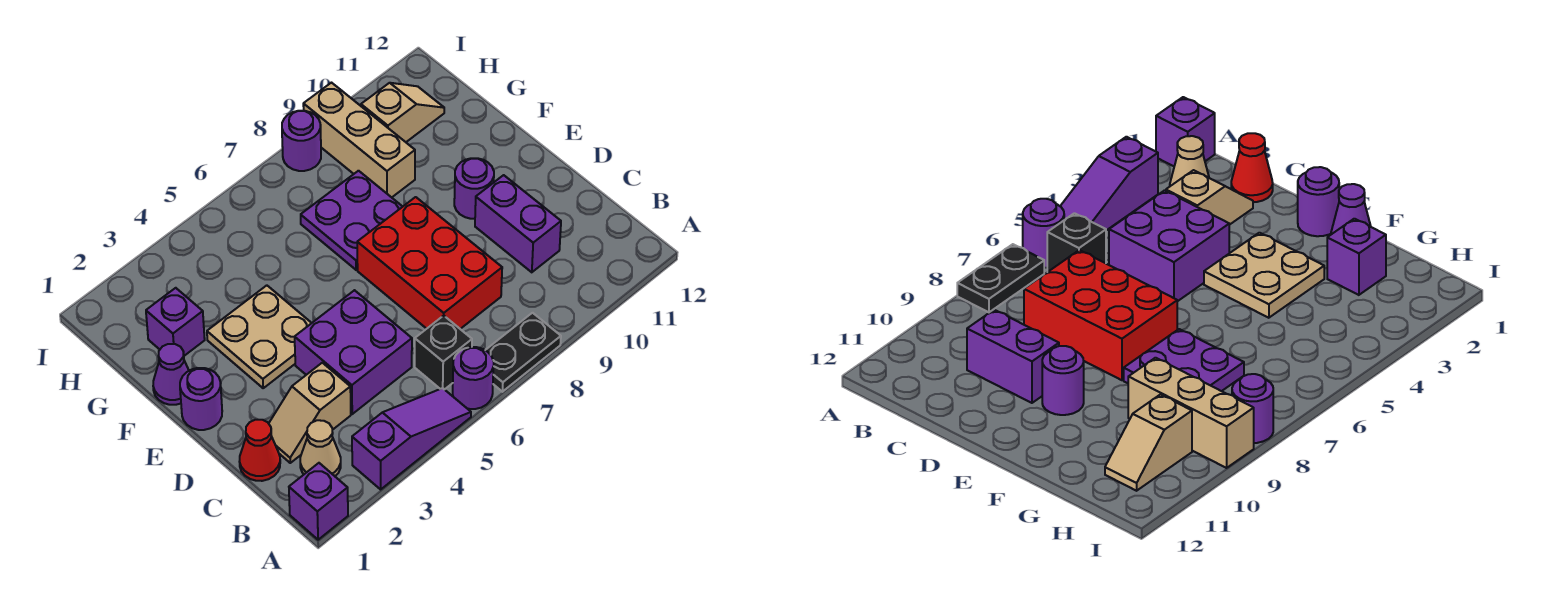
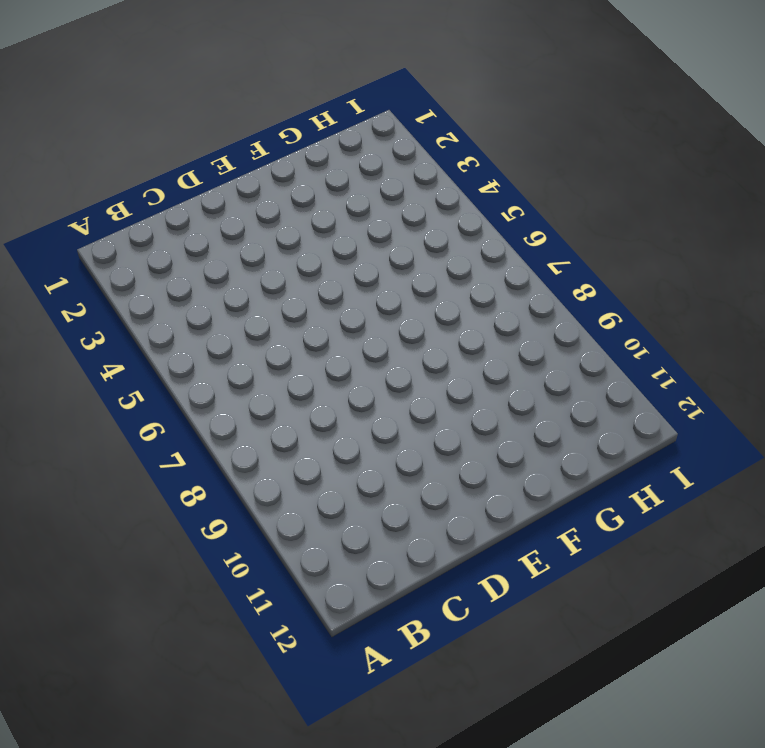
none -> purple brick A1 level 1
none -> purple slope A3:A5 level 1 top 3
none -> purple round brick A6 level 1

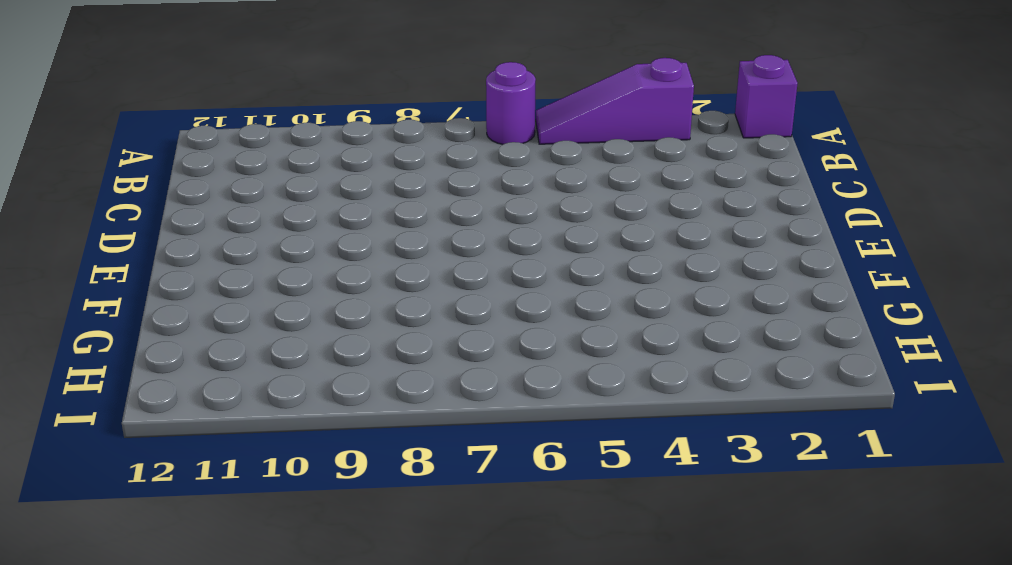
none -> black plate A7:A8 level 1
none -> tan cone B2 level 1
none -> black brick B6 level 1

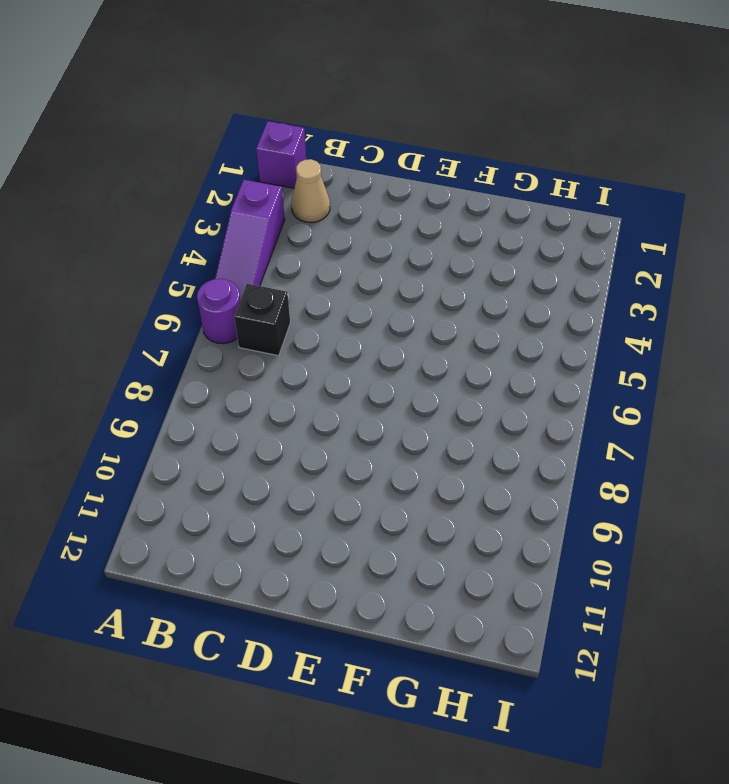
none -> black plate A7:A8 level 1
none -> red cone C1 level 1
none -> tan slope C2:C3 level 1 top 3

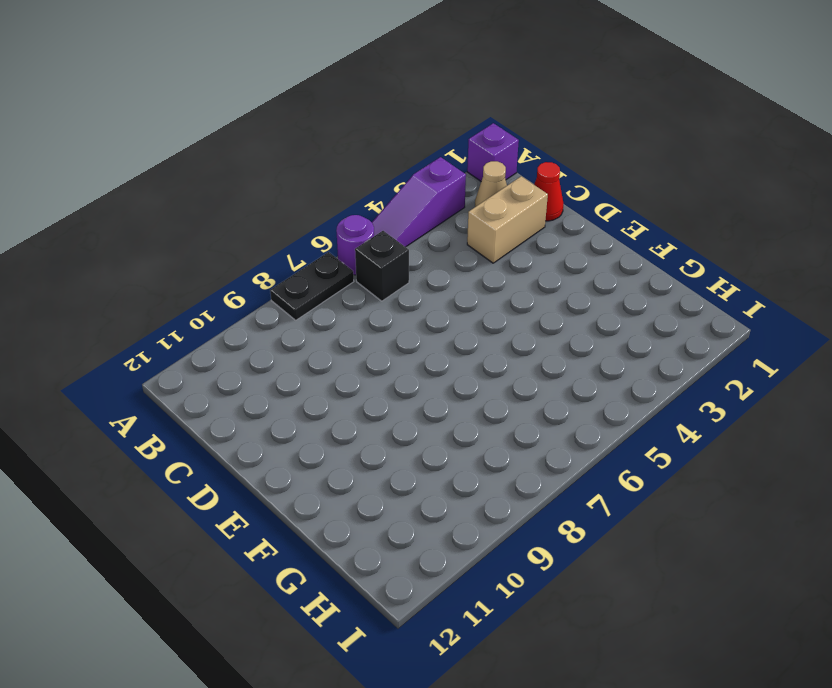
tan brick C2:C3 level 1 -> tan slope C2:C3 level 1 top 3
none -> purple brick C4:D5 level 1
none -> red brick C7:E8 level 1
none -> purple brick C10:D10 level 1

